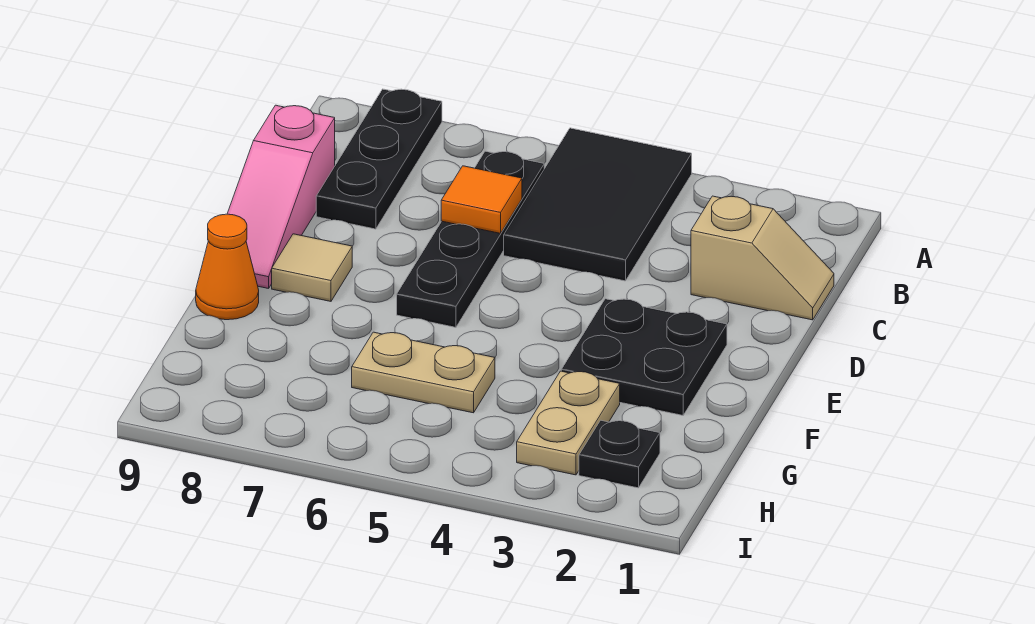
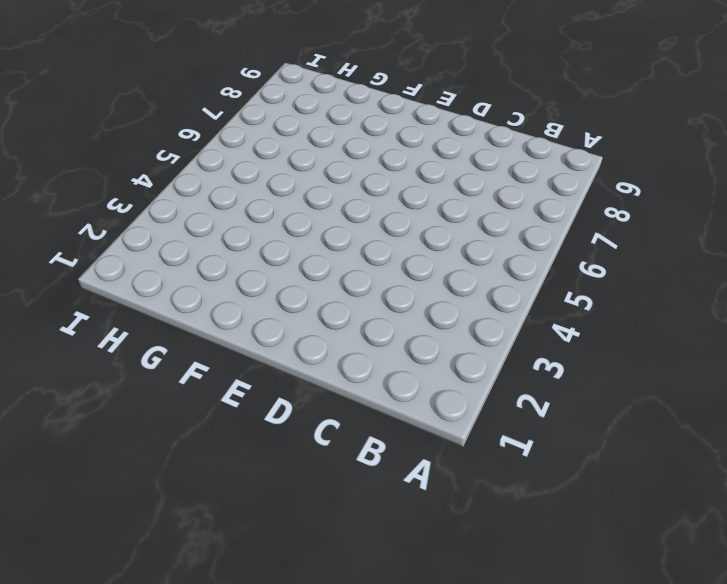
none -> black tile A4:C5 level 1
none -> black plate A8:C8 level 1
none -> black plate B6:E6 level 1

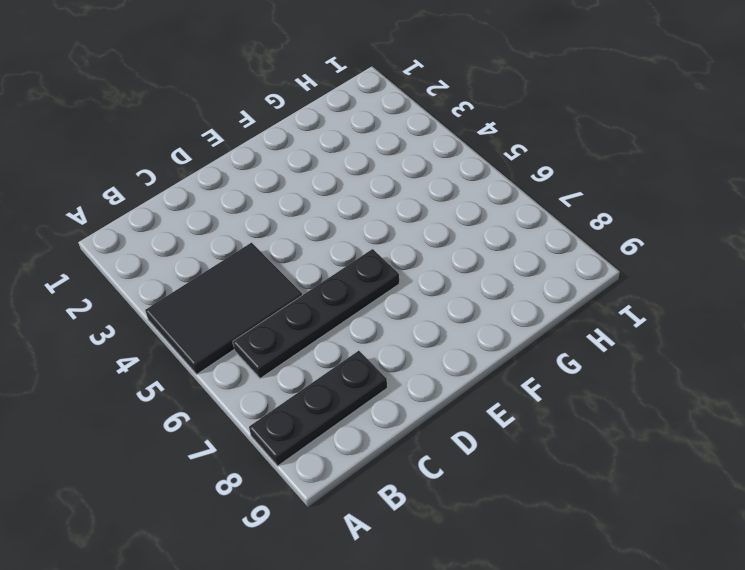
none -> tan slope C1:C2 level 1 top 2
none -> pink slope C9:E9 level 1 top C
none -> black plate E2:F3 level 1

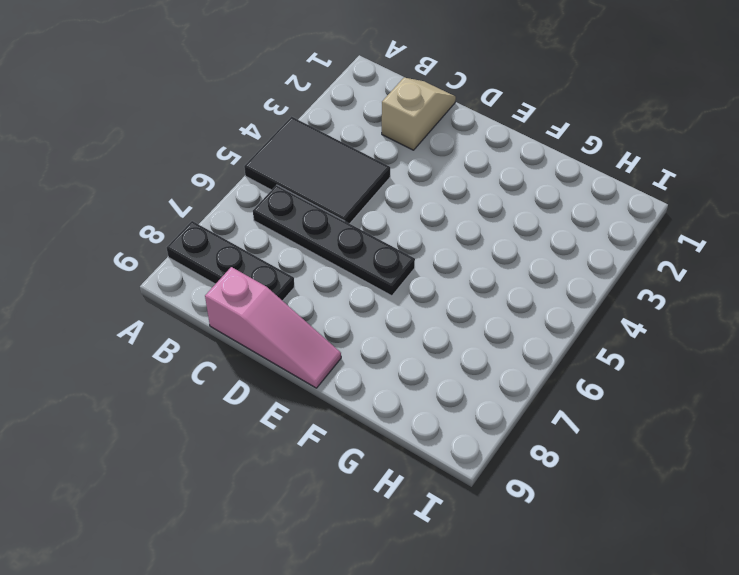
none -> black plate E2:F3 level 1
none -> tan tile E8 level 1
none -> orange cone F9 level 1

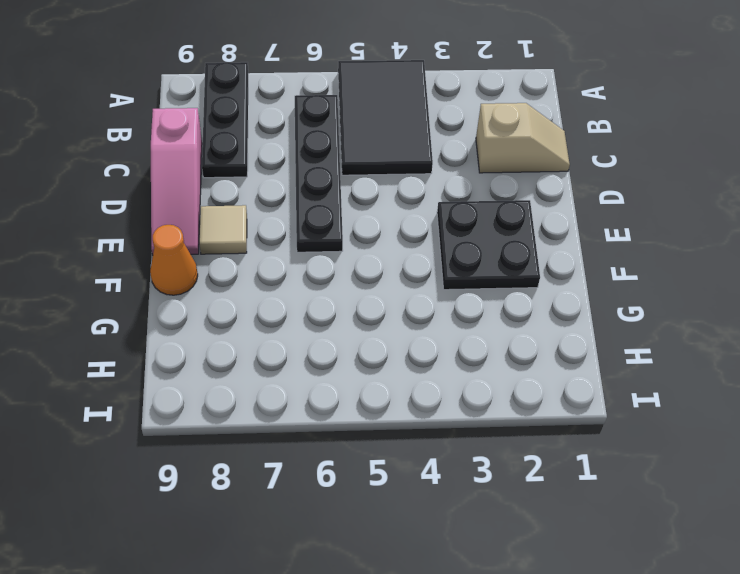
none -> tan plate G3:H3 level 1
none -> tan plate G5:G6 level 1
none -> black plate H2 level 1

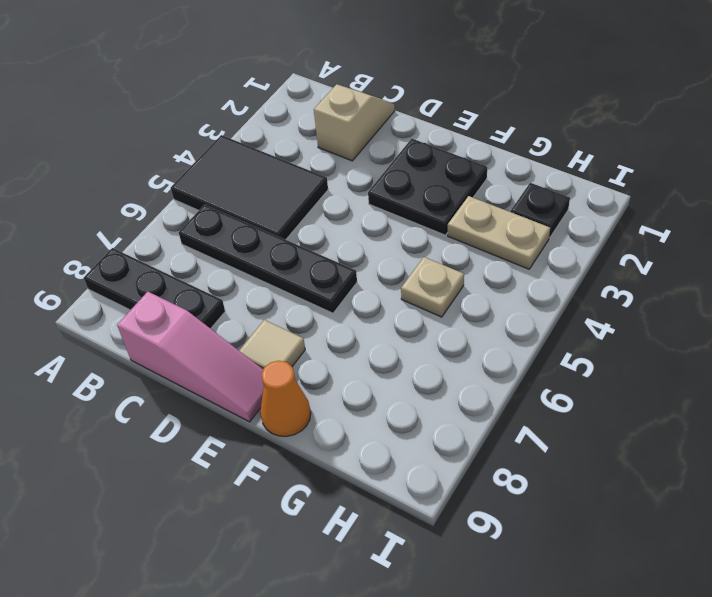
tan plate G5 level 1 -> tan plate G5:G6 level 1
none -> orange tile C6 level 2

